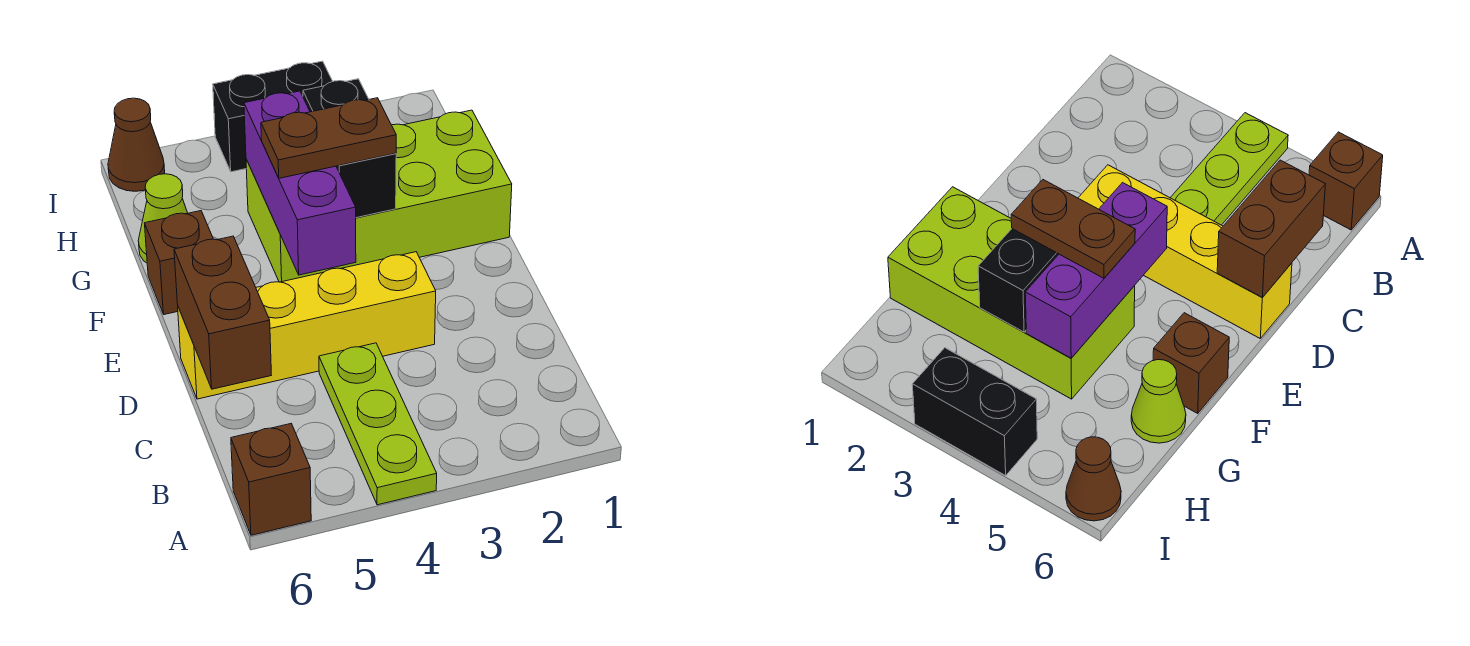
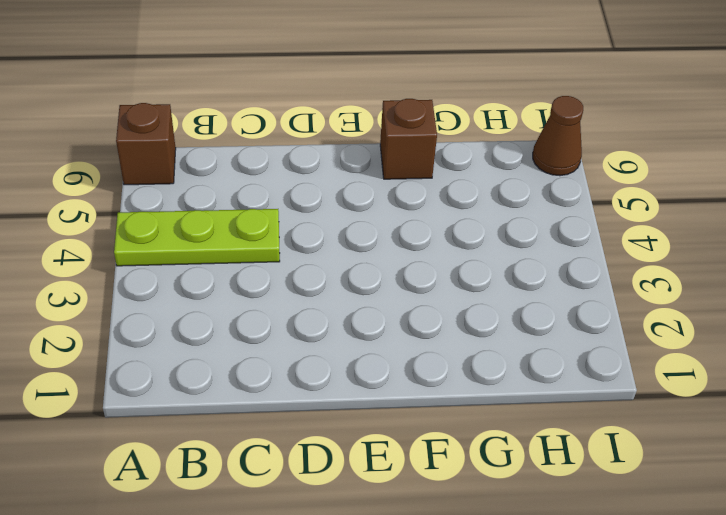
none -> yellow brick D3:D6 level 1
none -> lime brick F1:G4 level 1
none -> lime cone G6 level 1

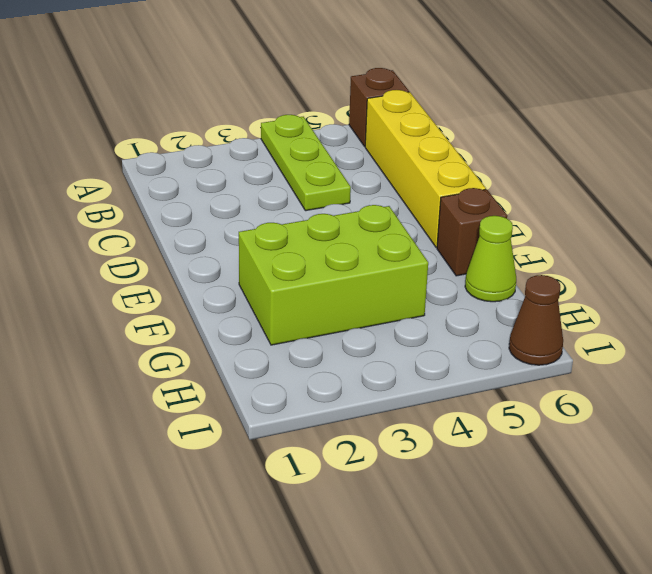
yellow brick B6:E6 level 1 -> yellow brick D3:D6 level 1
lime brick F2:G4 level 1 -> lime brick F1:G4 level 1
none -> black brick I3:I4 level 1
none -> brown brick C6:D6 level 2
none -> purple brick E4:G4 level 2

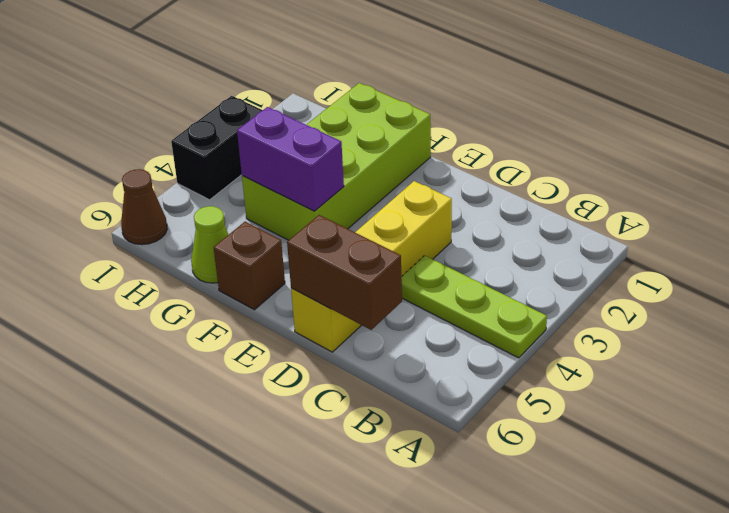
purple brick F4:G4 level 2 -> purple brick E4:G4 level 2
none -> brown brick A6 level 1
none -> black brick F3:G3 level 2
none -> brown plate F3:F4 level 3

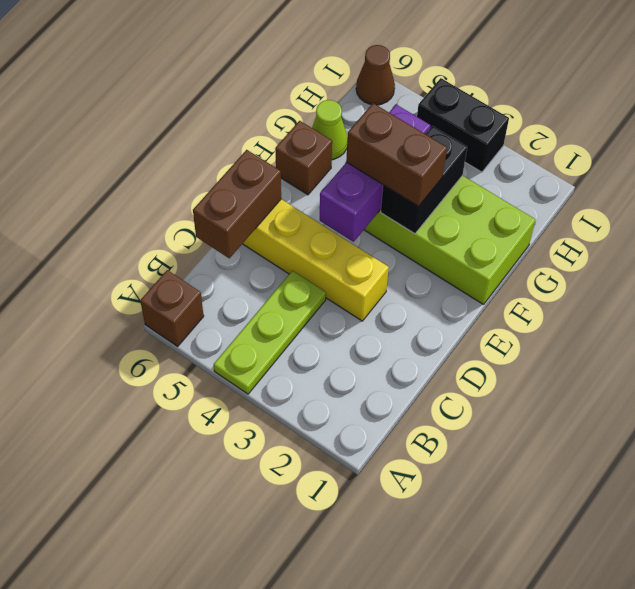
brown brick F3:F4 level 3 -> brown plate F3:F4 level 3

